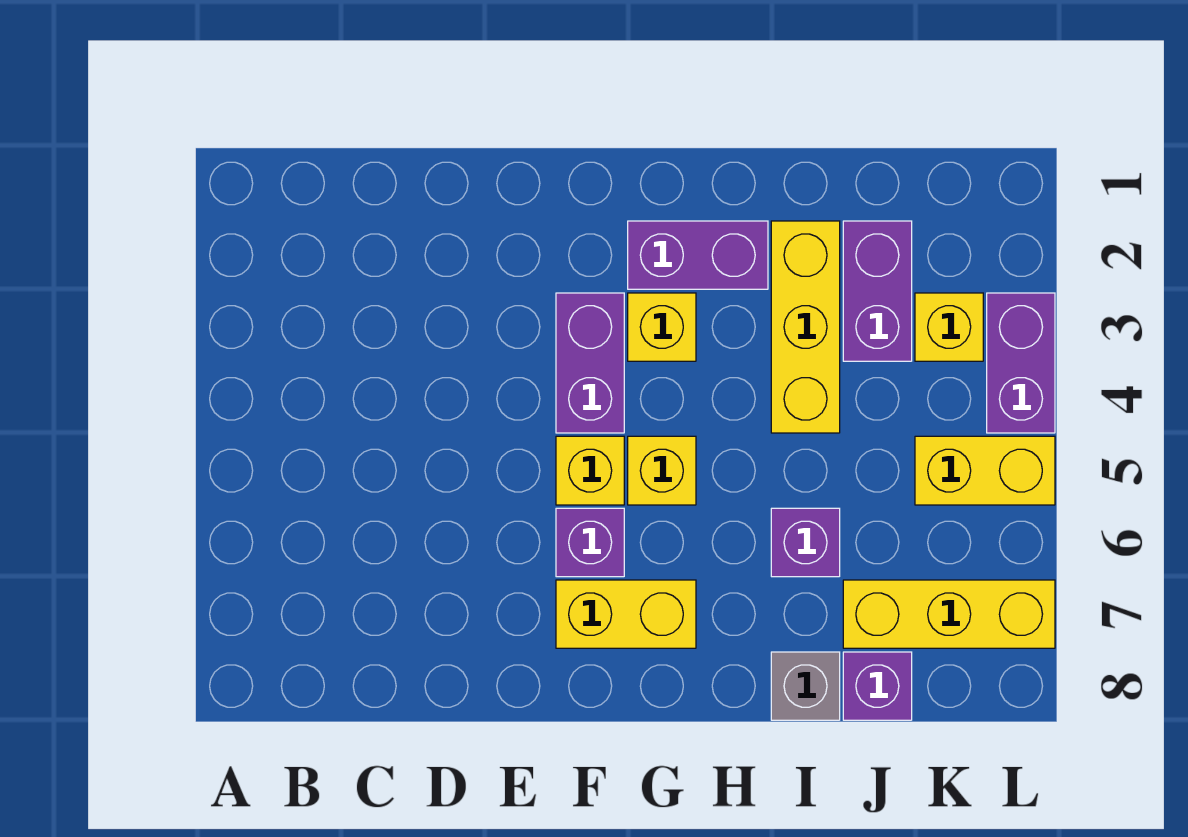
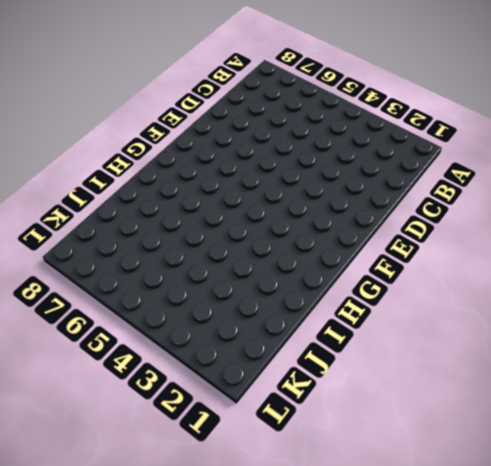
none -> purple brick F3:F4 level 1
none -> yellow brick F5 level 1
none -> purple brick F6 level 1

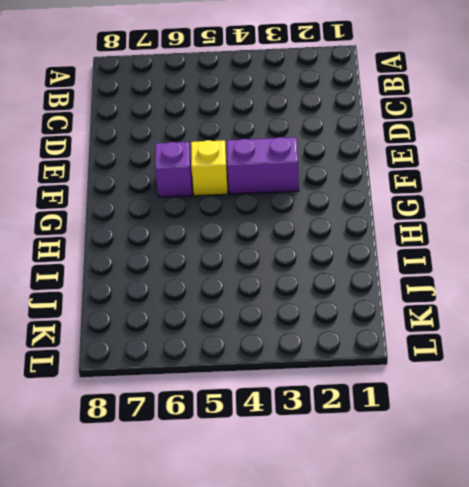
none -> yellow brick F7:G7 level 1
none -> purple brick G2:H2 level 1
none -> yellow brick G3 level 1

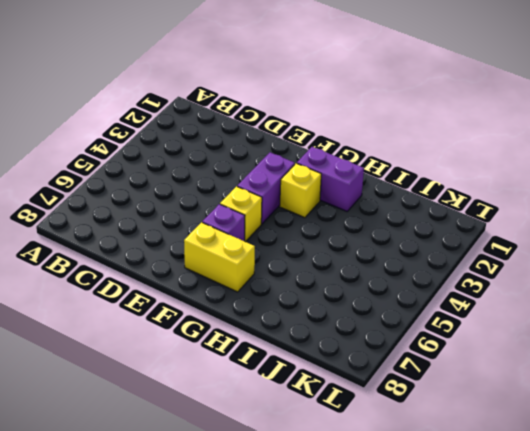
none -> yellow brick G5 level 1
none -> yellow brick I2:I4 level 1
none -> purple brick I6 level 1

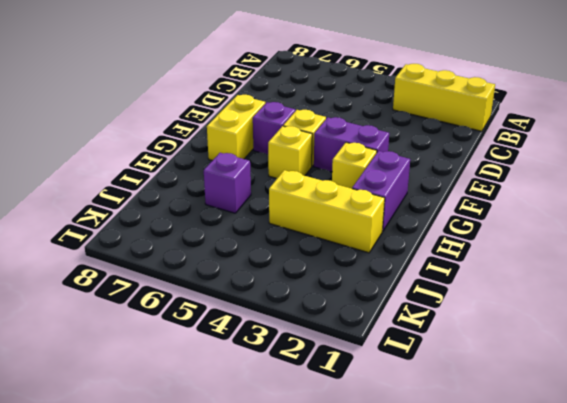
yellow brick B1:B3 level 1 -> yellow brick J7:L7 level 1
none -> grey brick I8 level 1
none -> purple brick J2:J3 level 1
none -> purple brick J8 level 1

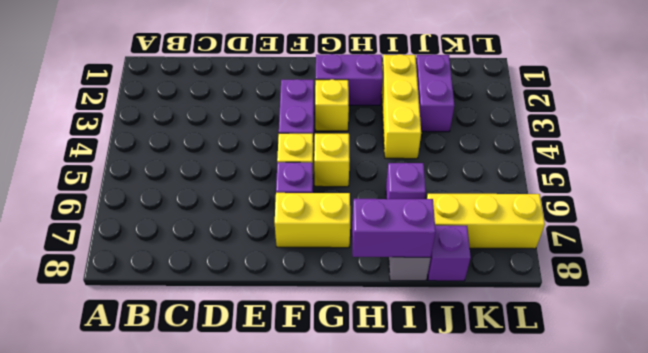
purple brick H8:I8 level 2 -> purple brick L3:L4 level 1
none -> yellow brick K3 level 1
none -> yellow brick K5:L5 level 1

